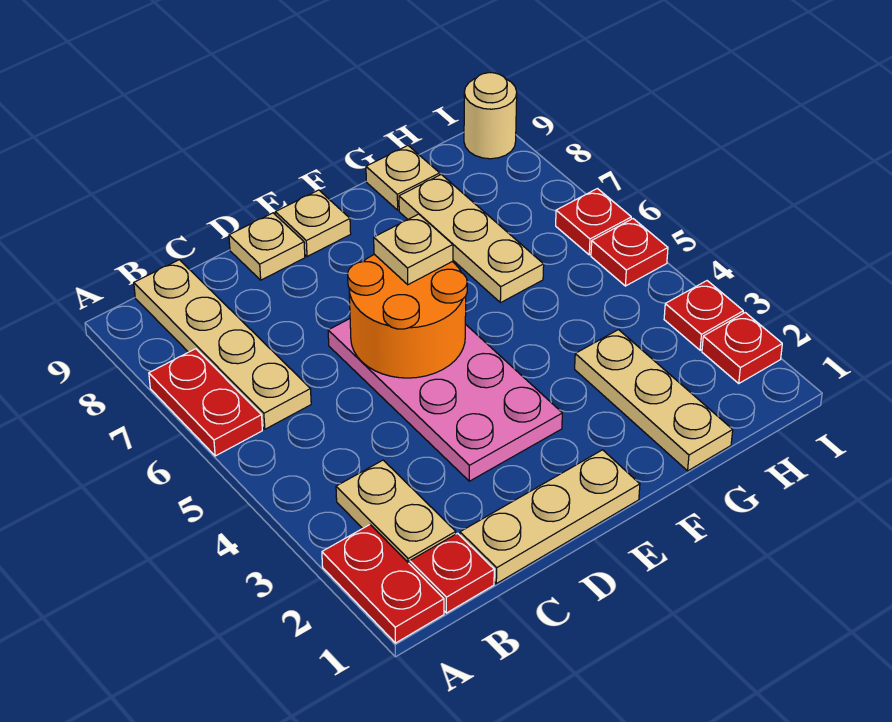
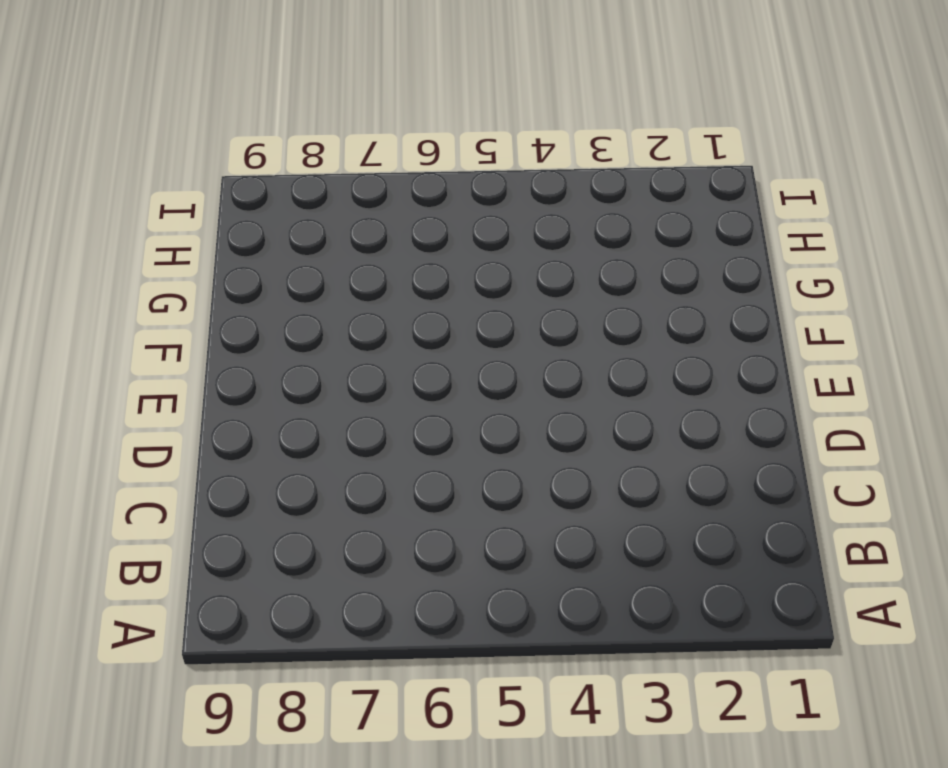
none -> red plate A1:A2 level 1
none -> red plate A6:A7 level 1
none -> red plate B1 level 1

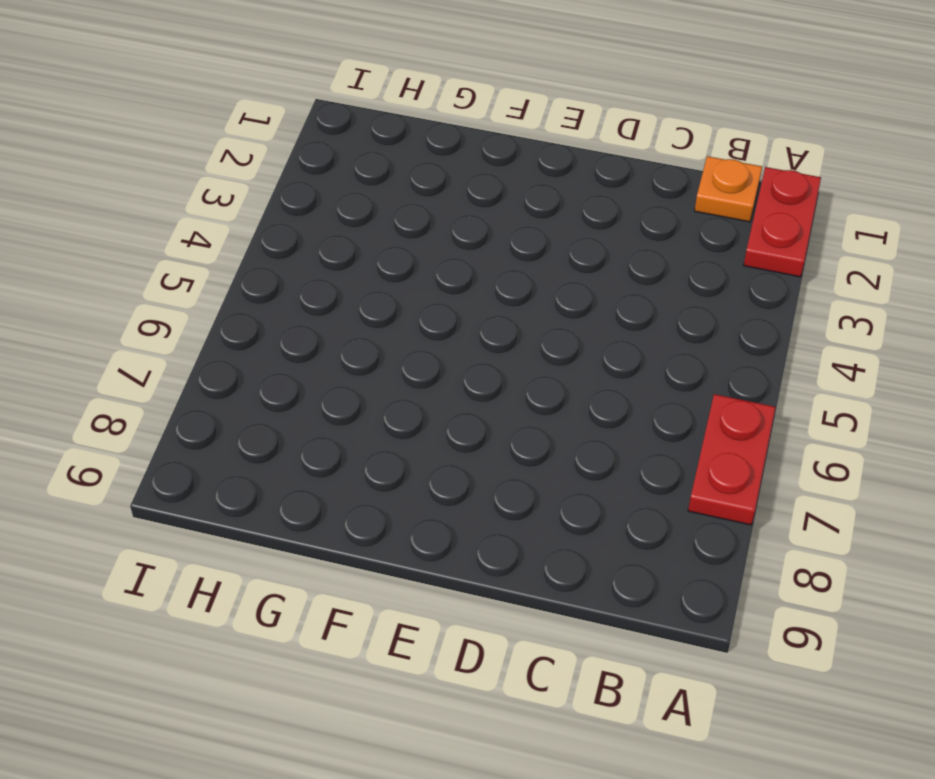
orange plate B1 level 1 -> red plate B1 level 1
none -> tan plate B2:B3 level 1
none -> tan plate B6:B9 level 1
none -> tan plate C1:E1 level 1

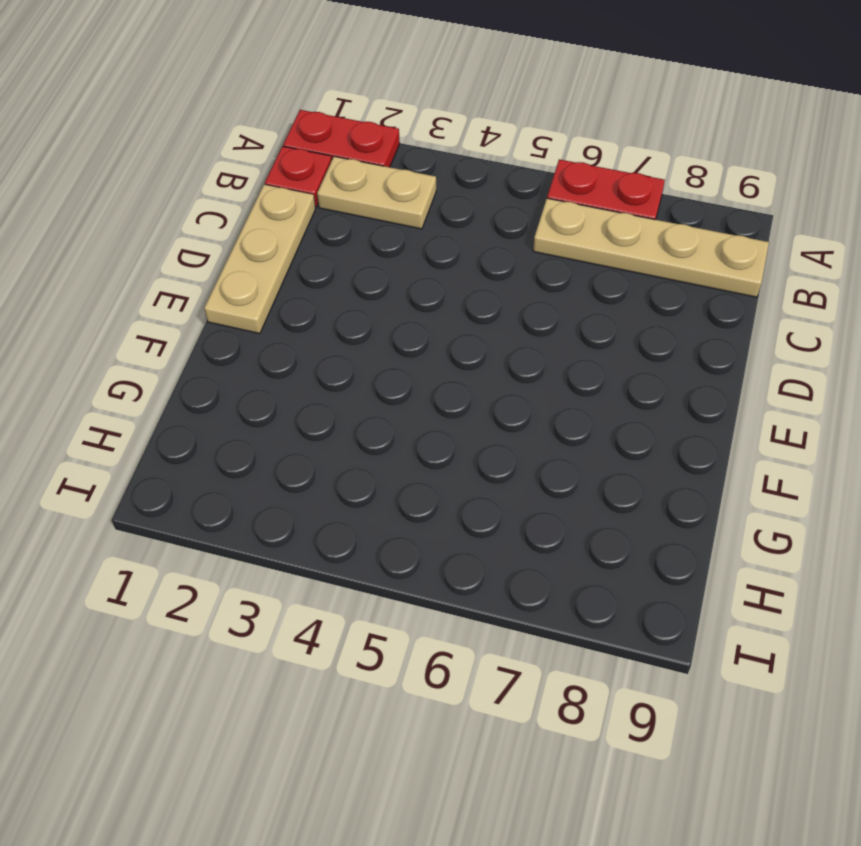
none -> pink plate D3:E6 level 1
none -> tan plate D9 level 1
none -> tan plate E9 level 1

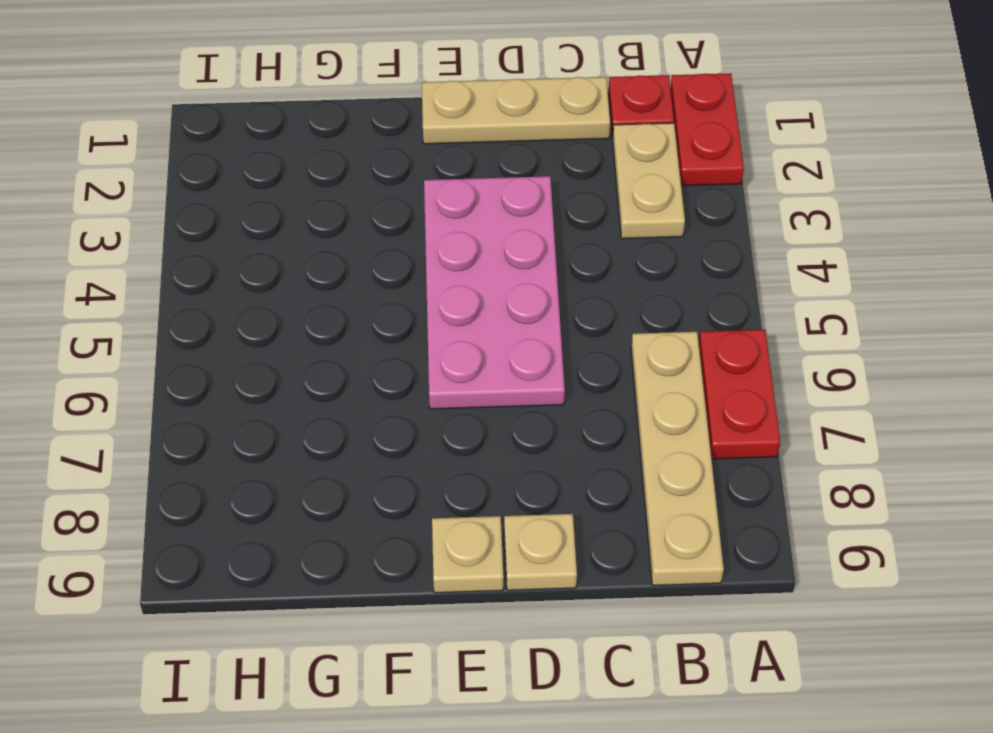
none -> tan plate G1:G3 level 1
none -> tan plate G6:G8 level 1
none -> tan plate G9 level 1

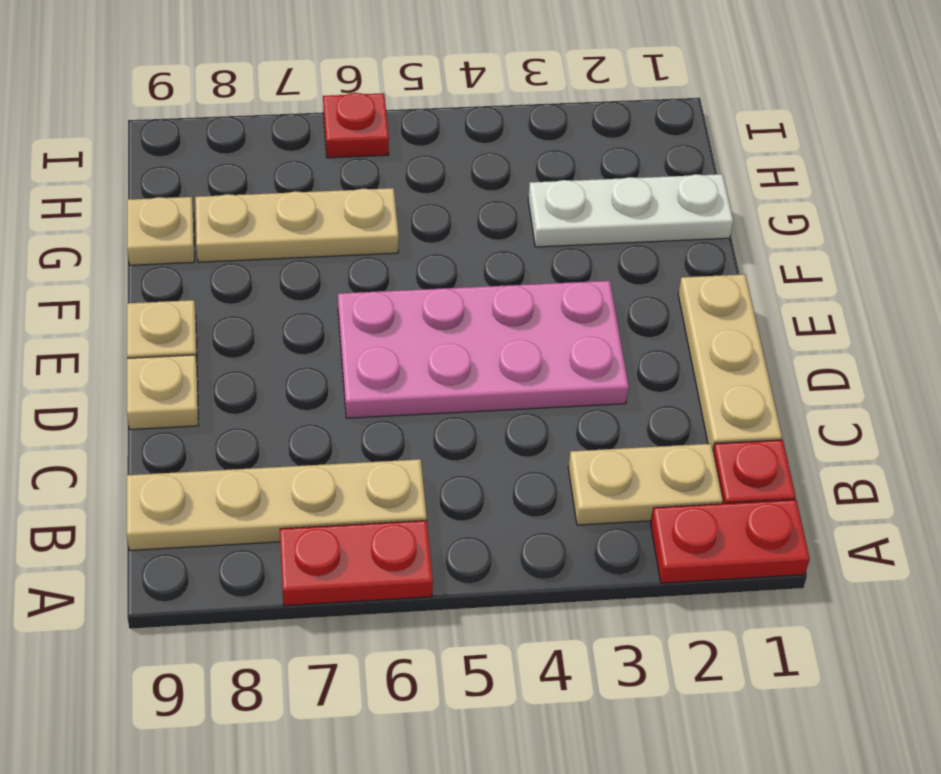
white plate G1:G3 level 1 -> tan plate G1:G3 level 1
none -> red plate I2 level 1
none -> red plate I3 level 1
none -> red plate I5 level 1

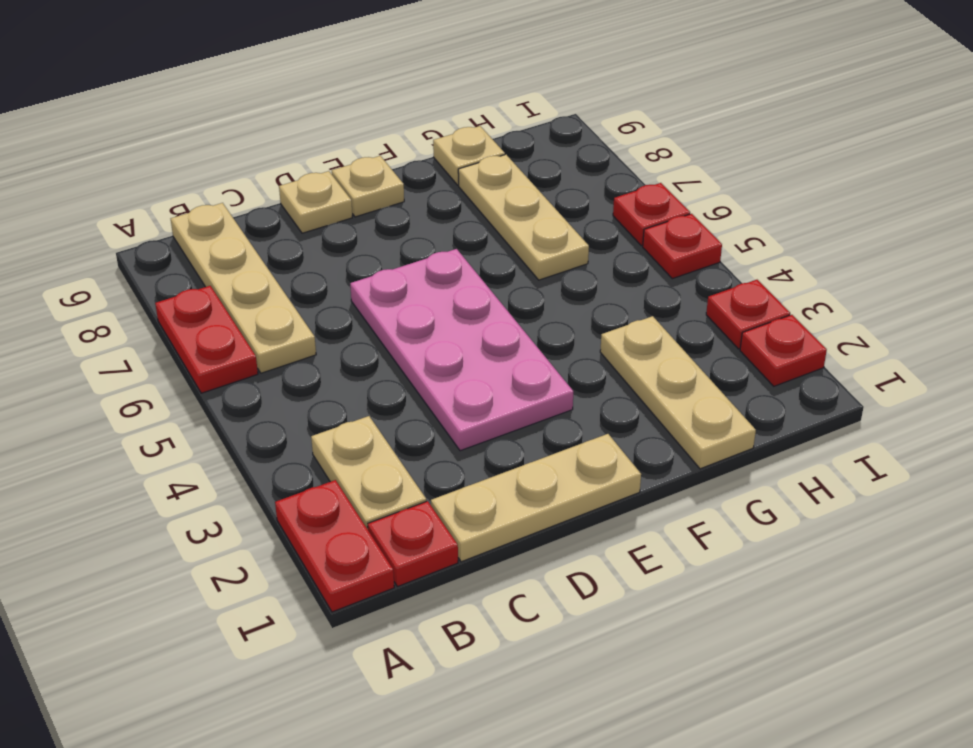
none -> tan round brick I9 level 1
none -> orange round brick D5:E6 level 2
none -> tan plate E6 level 3

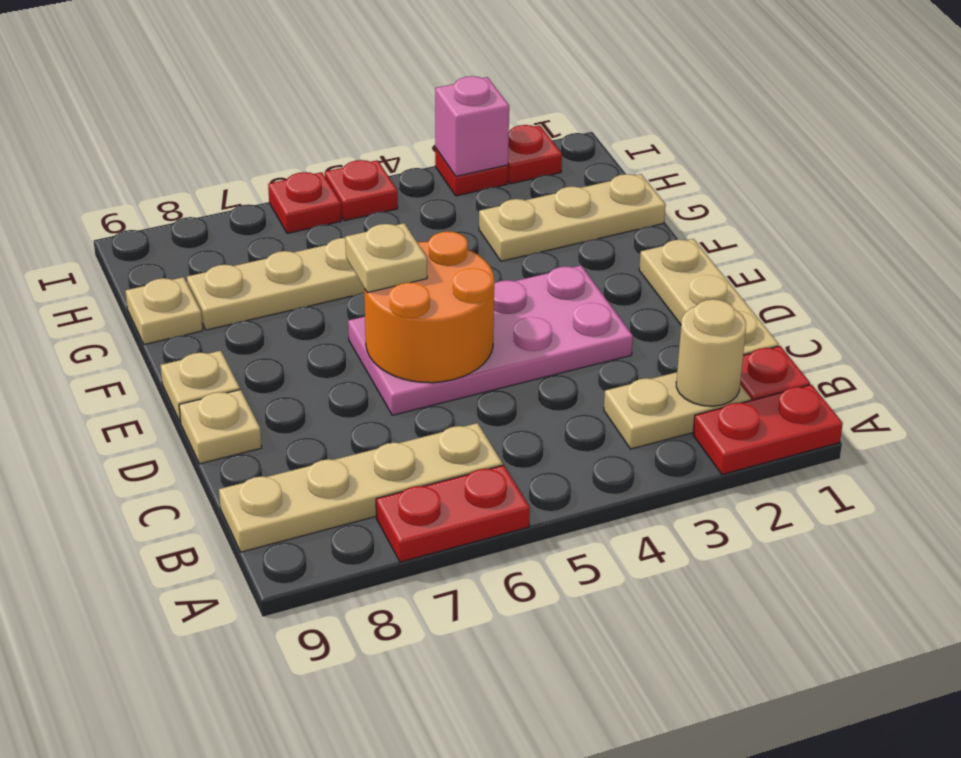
tan round brick B2 level 2 -> tan round brick I9 level 1
pink brick I3 level 2 -> none

